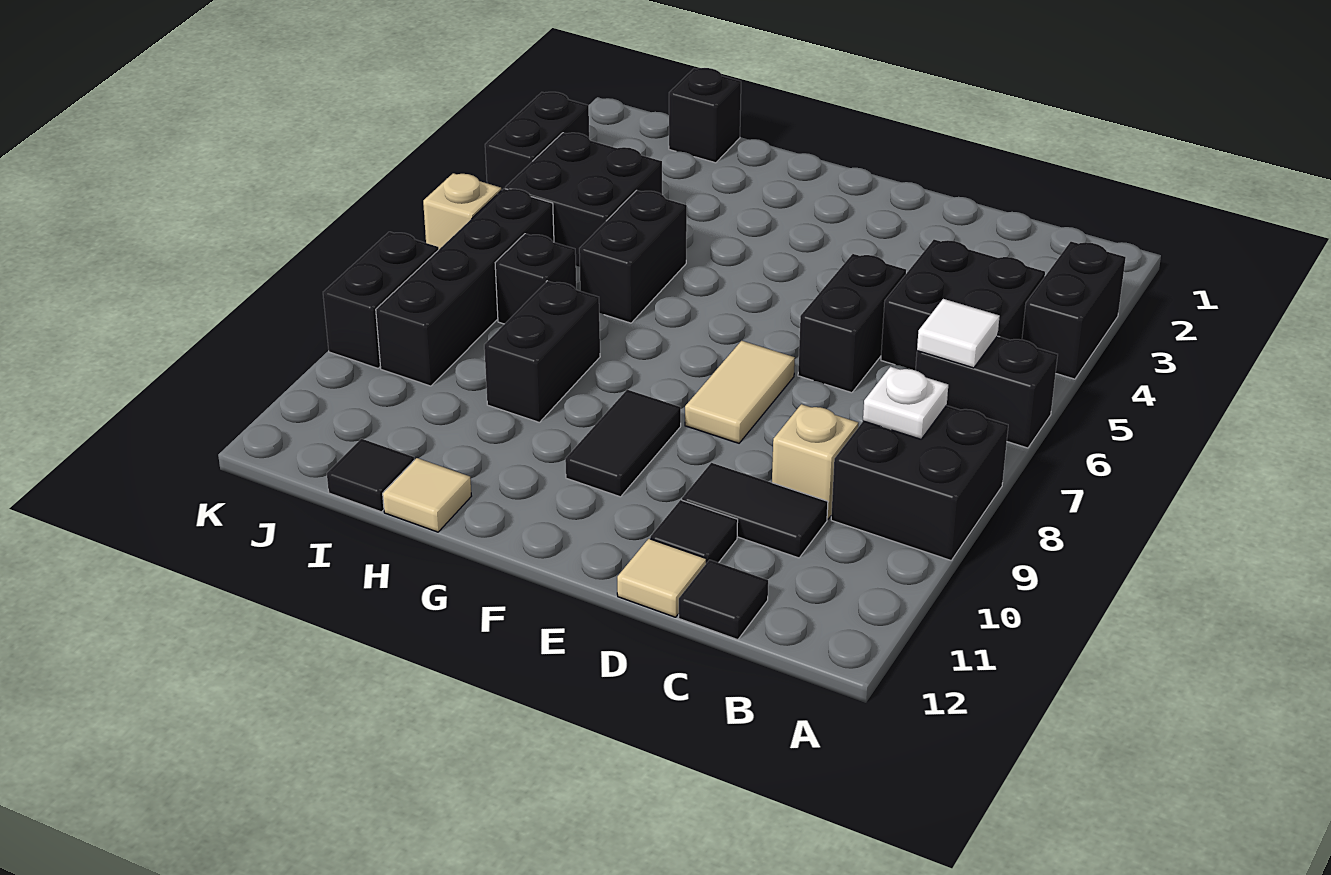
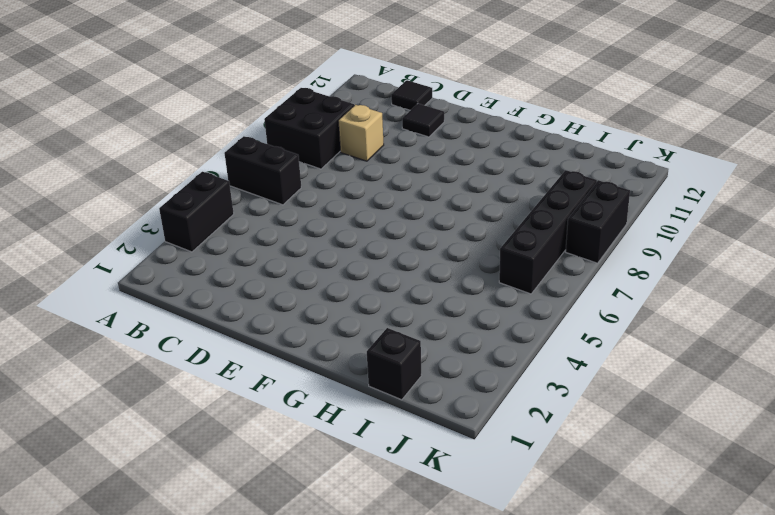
none -> black brick B4:C5 level 1
none -> black tile C10:D10 level 1
none -> black brick D5:D6 level 1

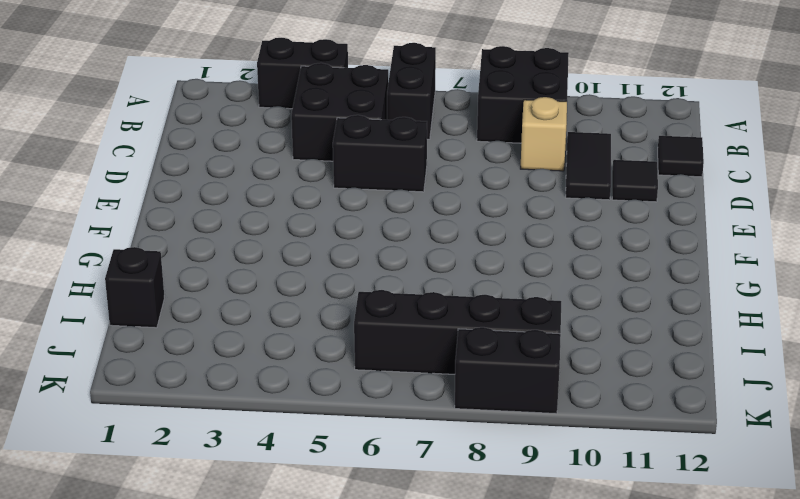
none -> tan tile D12 level 1
none -> tan tile E7:E8 level 1
none -> black tile F9:F10 level 1

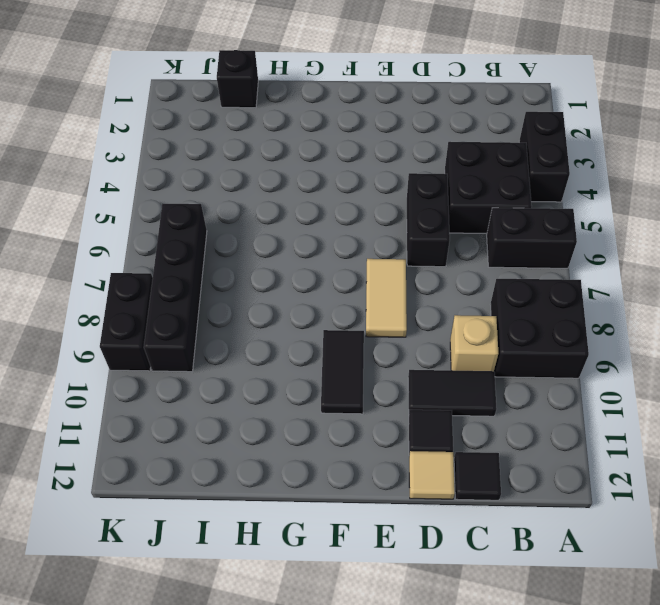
none -> black brick H5:H6 level 1
none -> black brick H8:H9 level 1
none -> tan tile H12 level 1

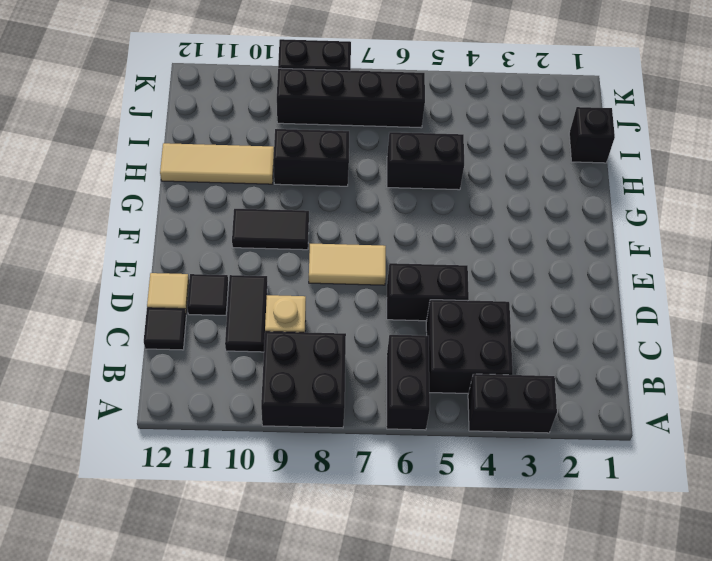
tan tile H10:H12 level 1 -> tan tile H12 level 1
none -> black brick I4:J5 level 1
none -> black brick I7 level 1
none -> black tile I12 level 1

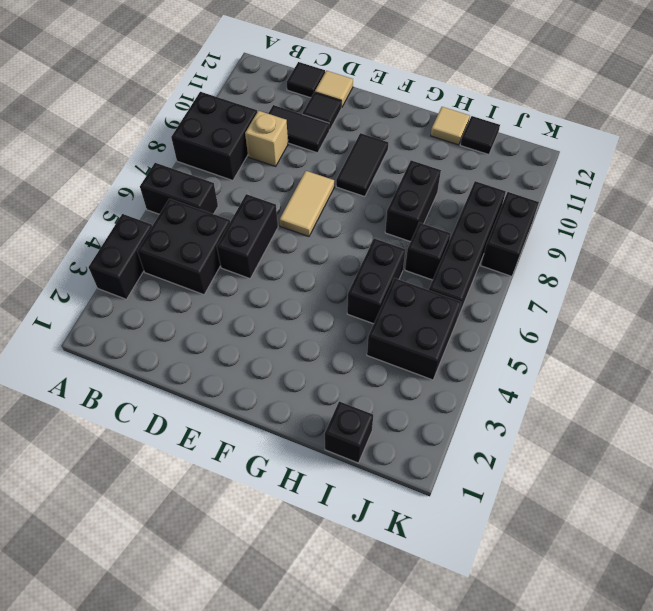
none -> black brick K3:K4 level 1
none -> tan brick K6 level 1
none -> white tile B6 level 2

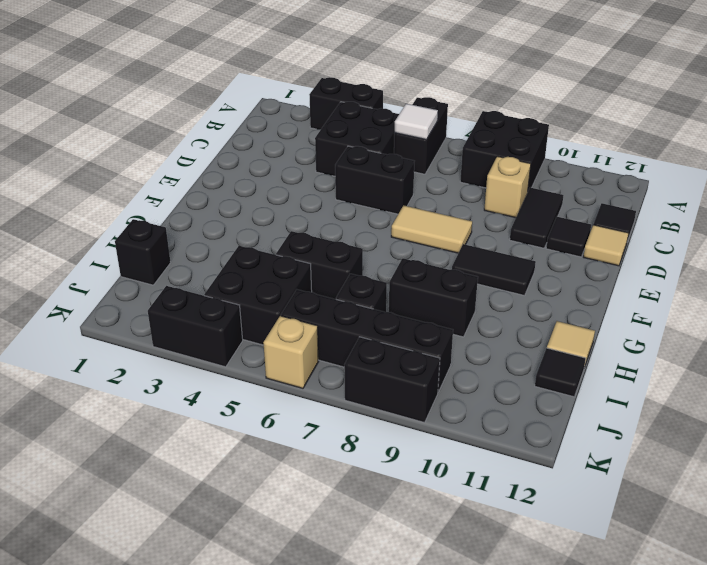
none -> white plate B8 level 2

